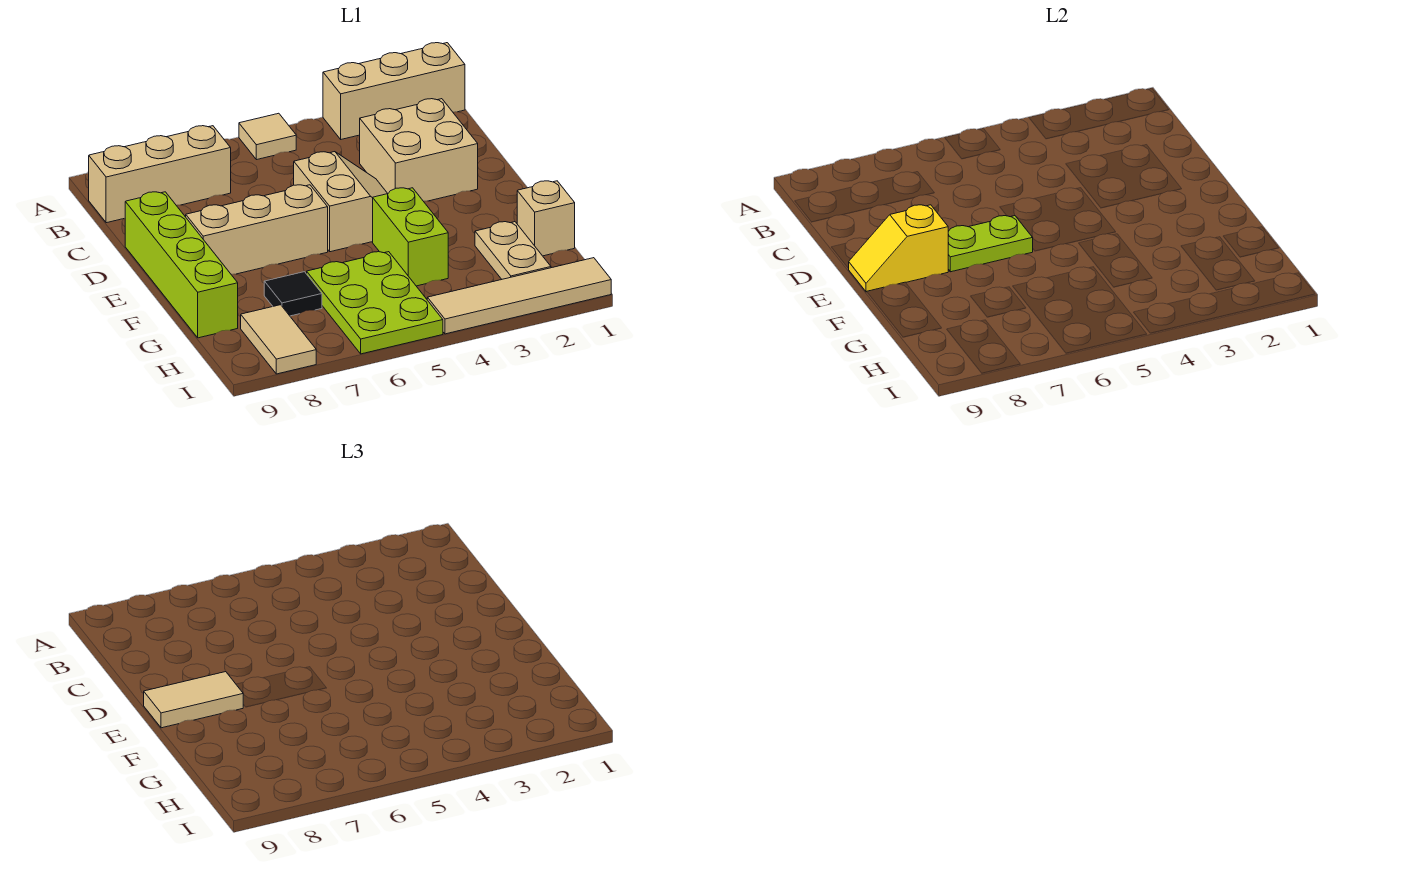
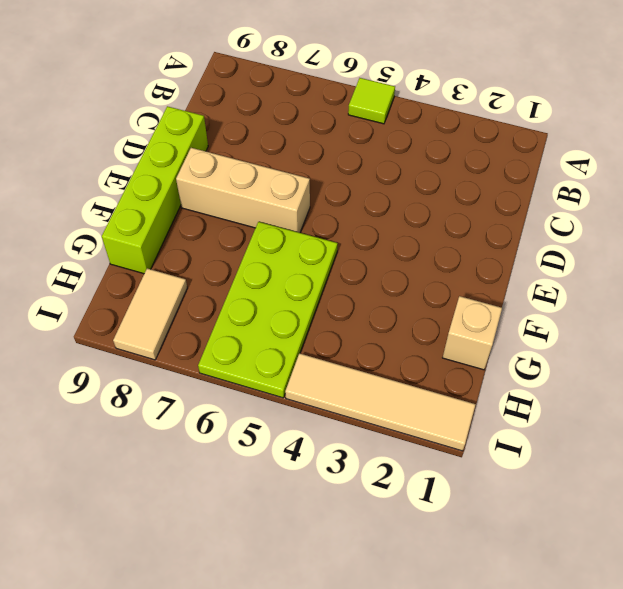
lime tile A5 level 1 -> tan tile A5 level 1
lime plate F5:I6 level 1 -> lime plate G5:I6 level 1
none -> tan brick A1:A3 level 1
none -> tan brick B7:B9 level 1
none -> tan brick C2:D3 level 1

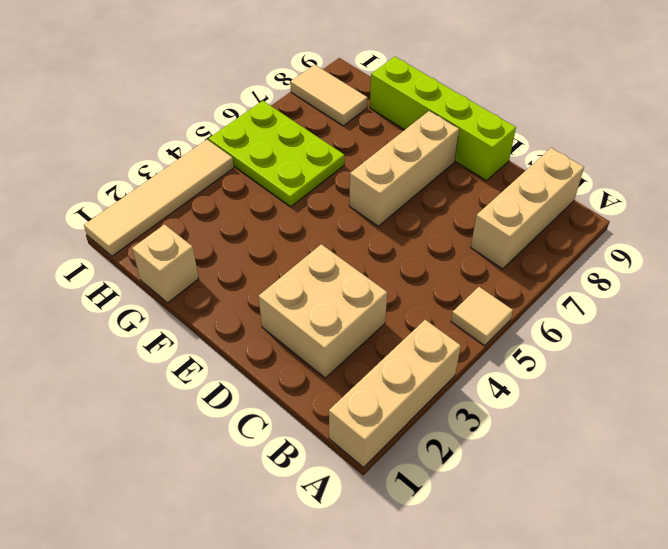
none -> tan slope D4:E5 level 1 top 5
none -> lime brick F4:G4 level 1
none -> tan plate G2:H2 level 1

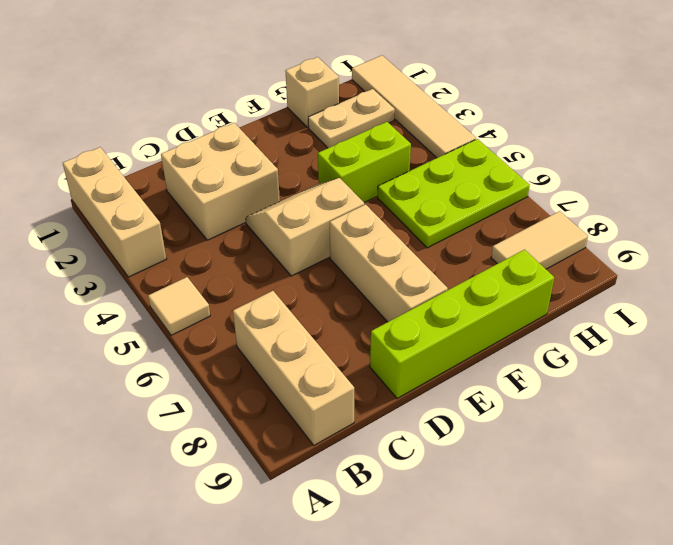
none -> black tile G7 level 1
none -> lime plate E6:E7 level 2
none -> yellow slope E8:E9 level 2 top 8

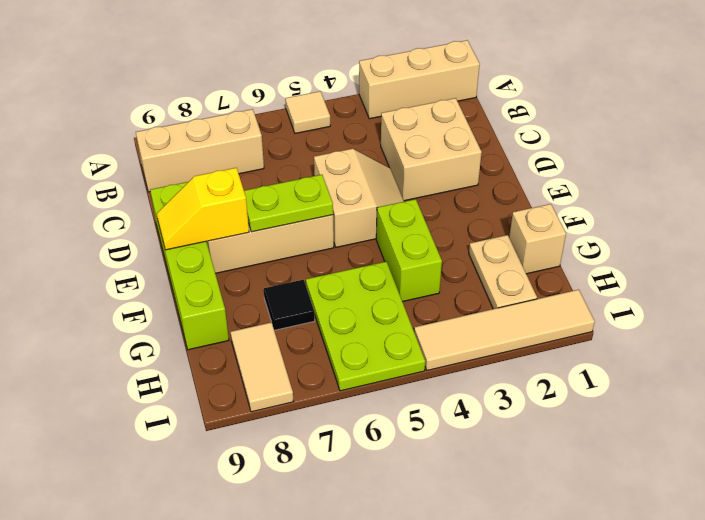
none -> tan tile E8:E9 level 3

